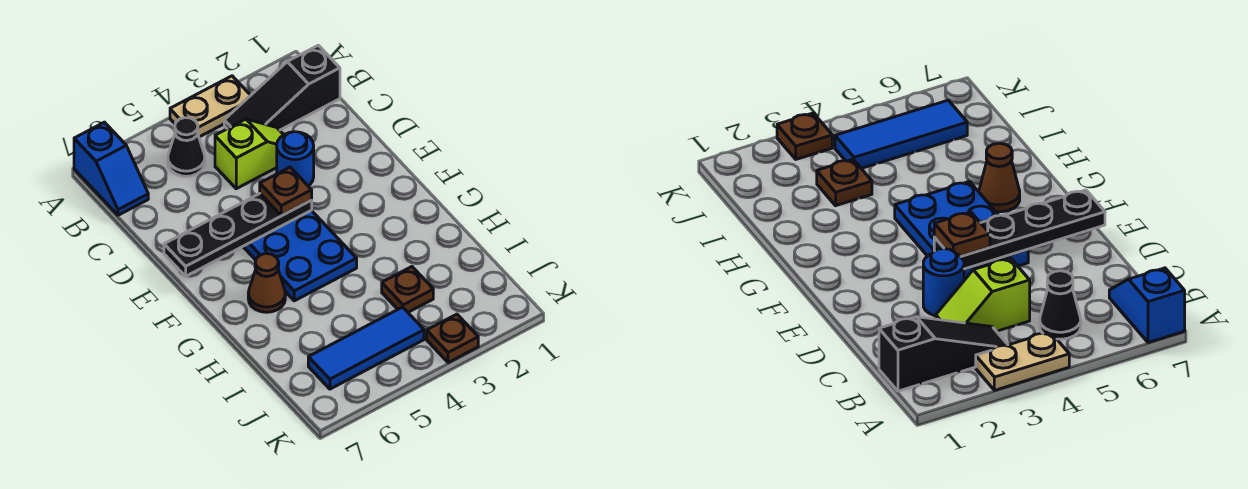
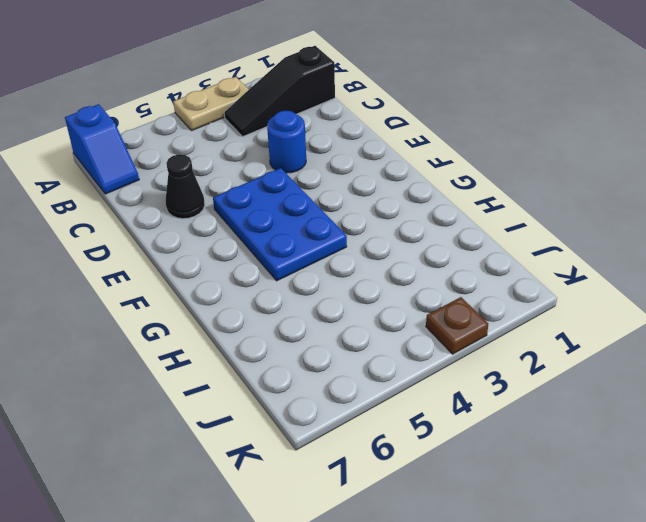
black cone D6 level 1 -> black cone B5 level 1
none -> lime slope C3:C4 level 1 top 4
none -> brown cone G6 level 1
none -> brown plate I3 level 1

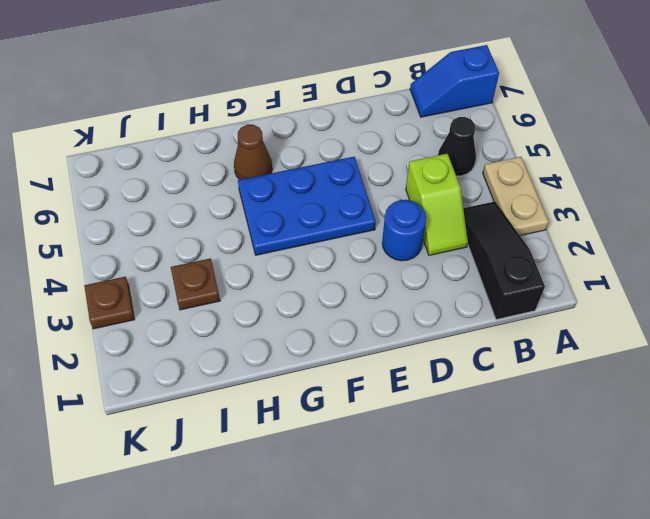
none -> blue tile J4:J6 level 1
none -> black plate E4:E7 level 2
none -> brown plate E4 level 3

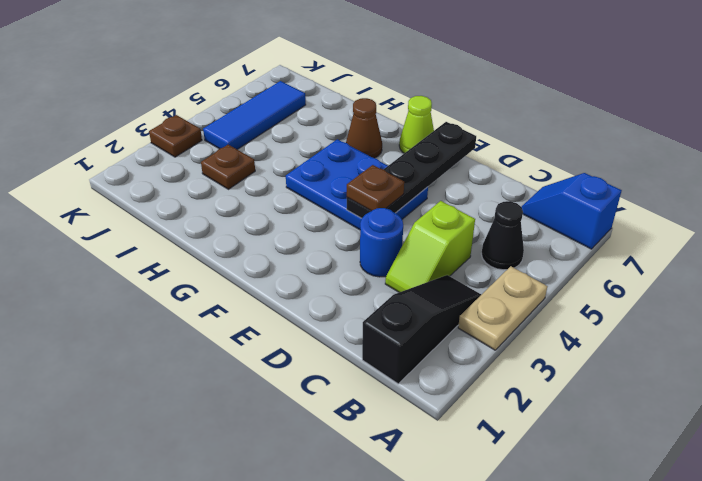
lime cone F7 level 1 -> none

